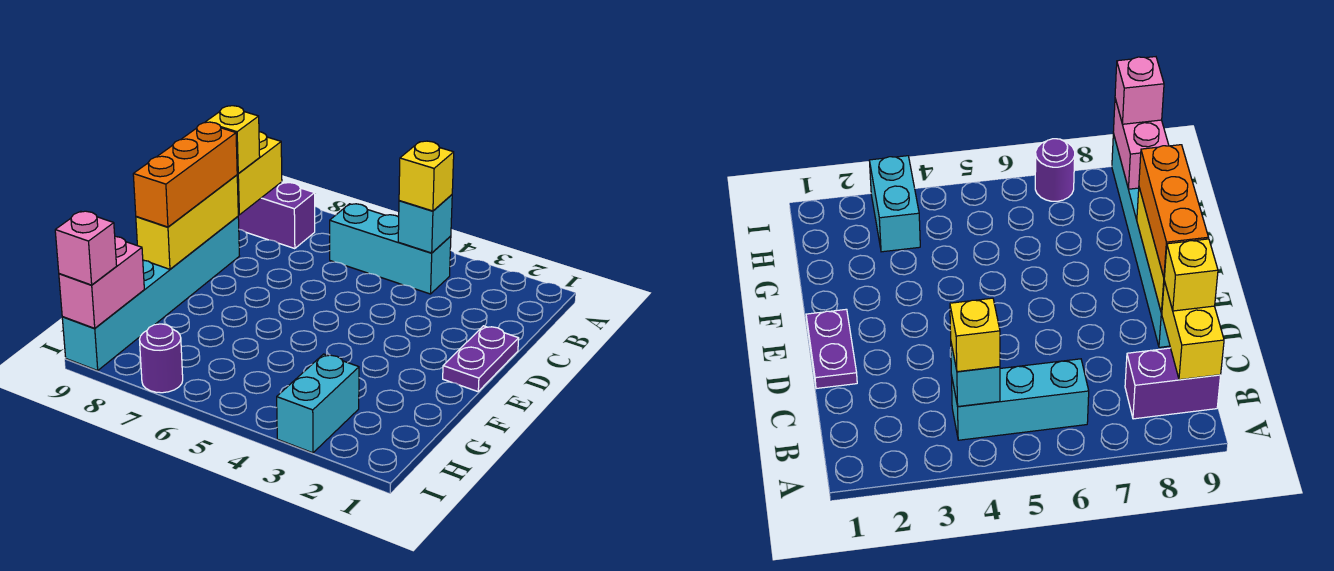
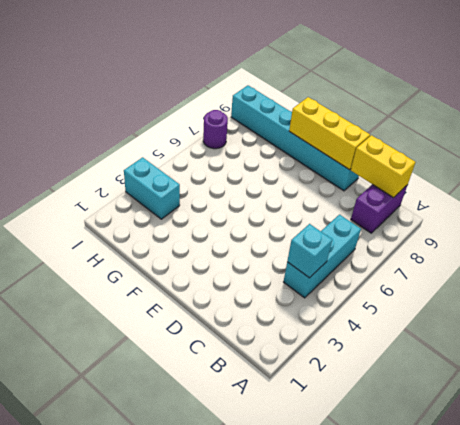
none -> purple plate D1:E1 level 1
none -> pink brick H9:I9 level 2
none -> yellow brick B4 level 3

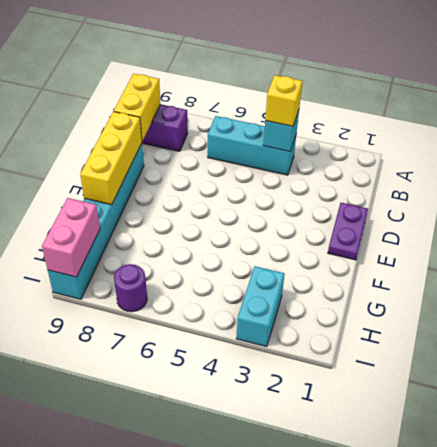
none -> yellow brick C9 level 3
none -> orange brick D9:F9 level 3
none -> pink brick I9 level 3

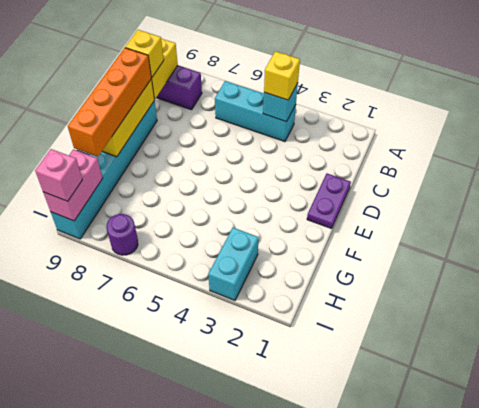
orange brick D9:G9 level 3 -> orange brick D9:F9 level 3

